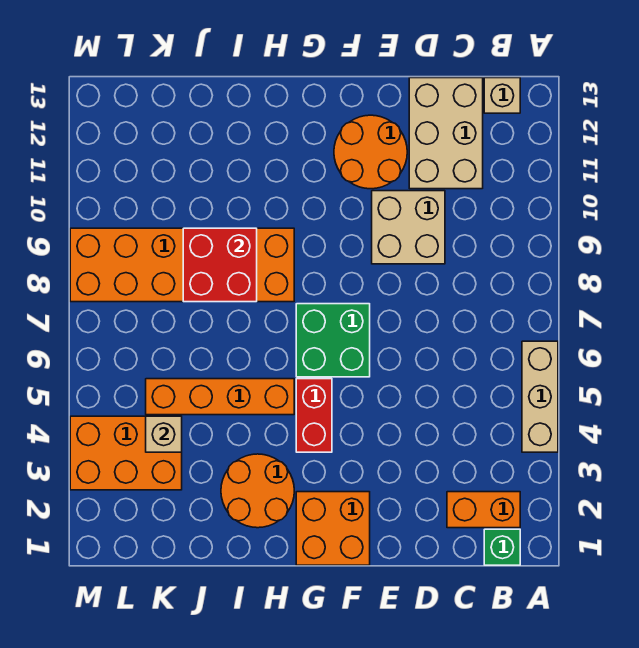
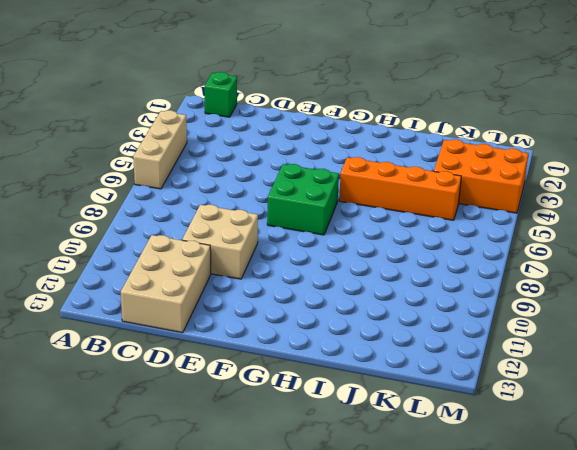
none -> orange brick B2:C2 level 1
none -> tan brick B13 level 1
none -> orange round brick E11:F12 level 1

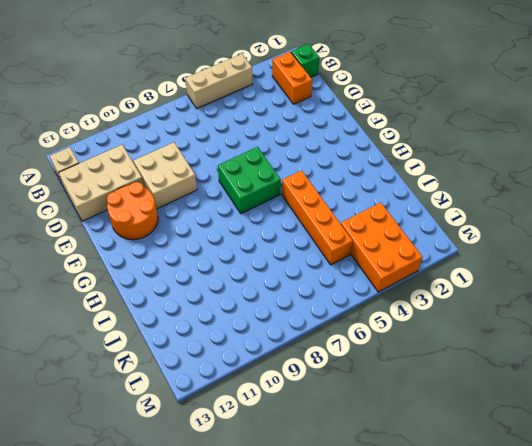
none -> orange brick F1:G2 level 1
none -> red brick G4:G5 level 1
none -> orange round brick H2:I3 level 1

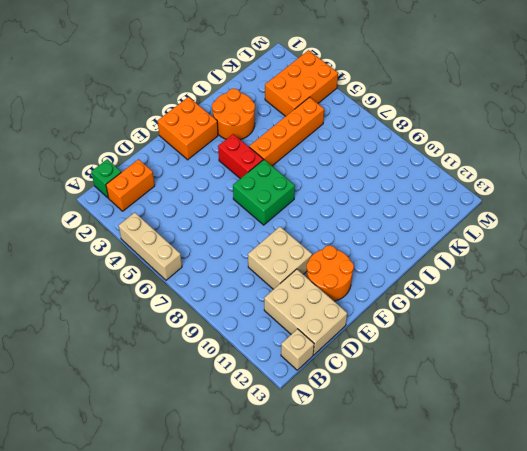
none -> orange brick H8:M9 level 1
none -> red brick I8:J9 level 2
none -> tan brick K4 level 2

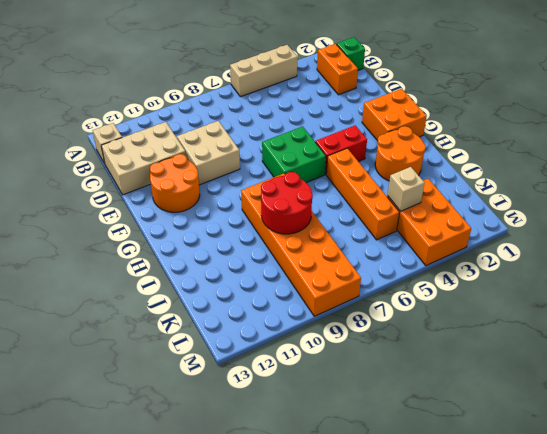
red round brick I8:J9 level 2 -> red brick I8:J9 level 2

